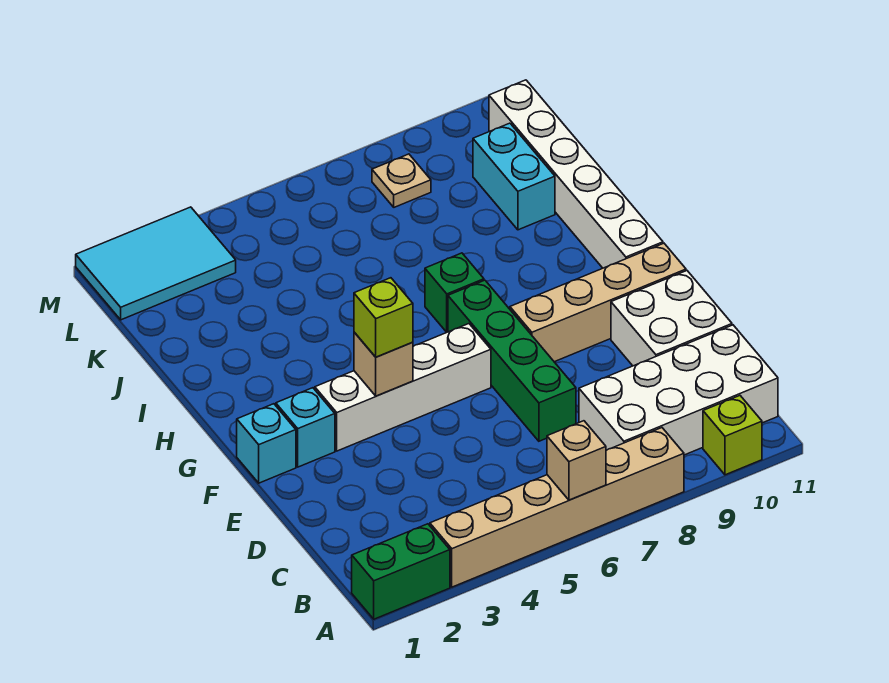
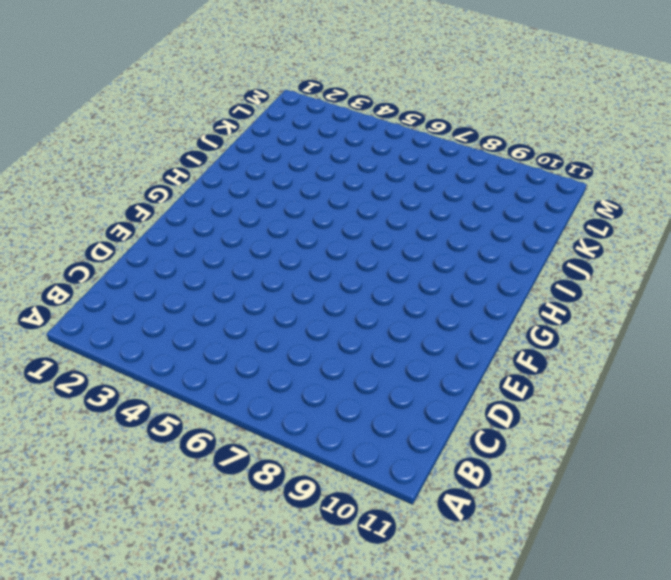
none -> green brick A1:A2 level 1
none -> tan brick A3:A8 level 1
none -> lime brick A10 level 1

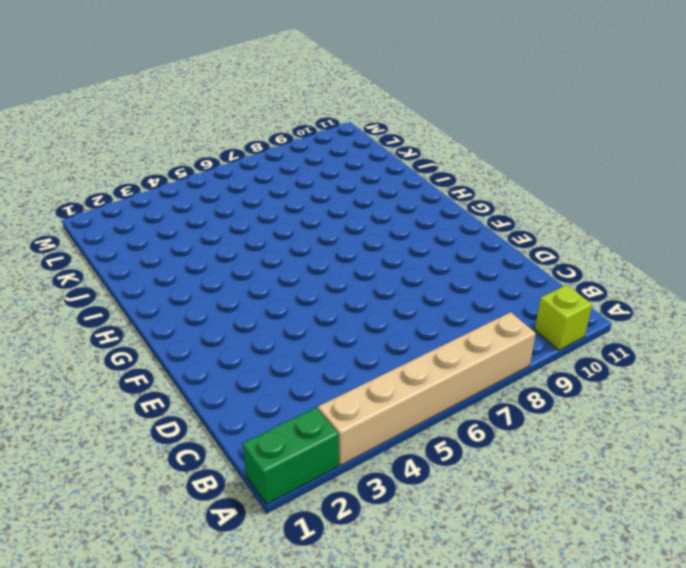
none -> white brick B8:C11 level 1
none -> green brick D7:G7 level 1
none -> white brick D10:E11 level 1

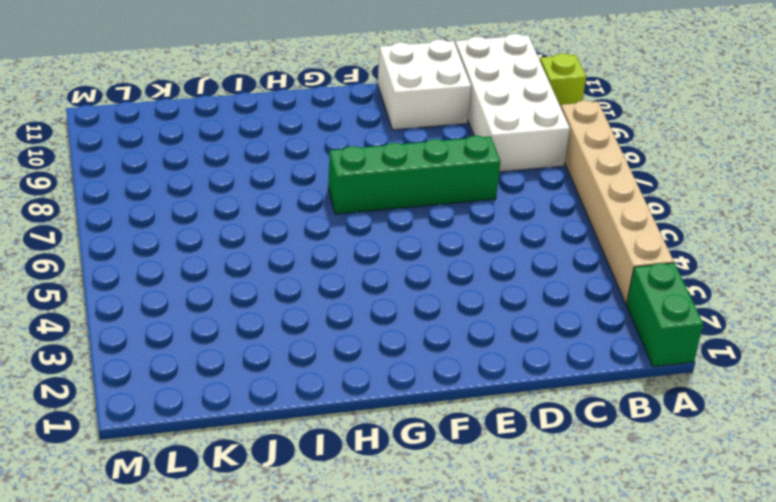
none -> cyan brick F1 level 1
none -> cyan brick F2 level 1
none -> white brick F3:F6 level 1

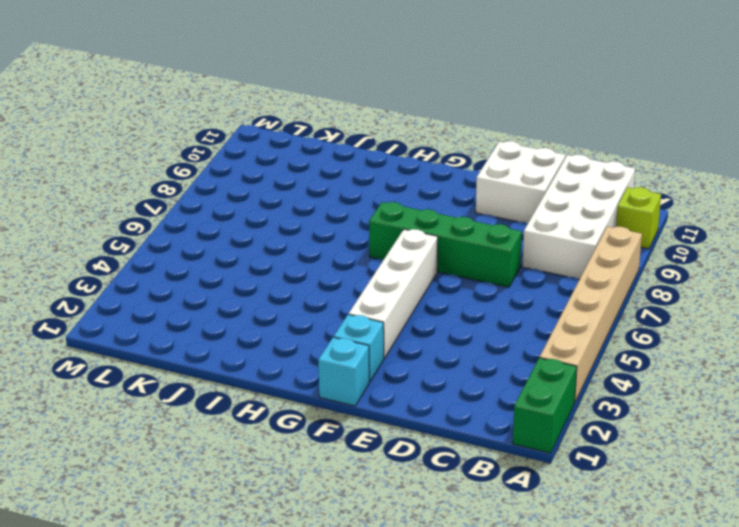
none -> tan brick F8:F11 level 1
none -> white brick G11:L11 level 1
none -> green brick H7 level 1

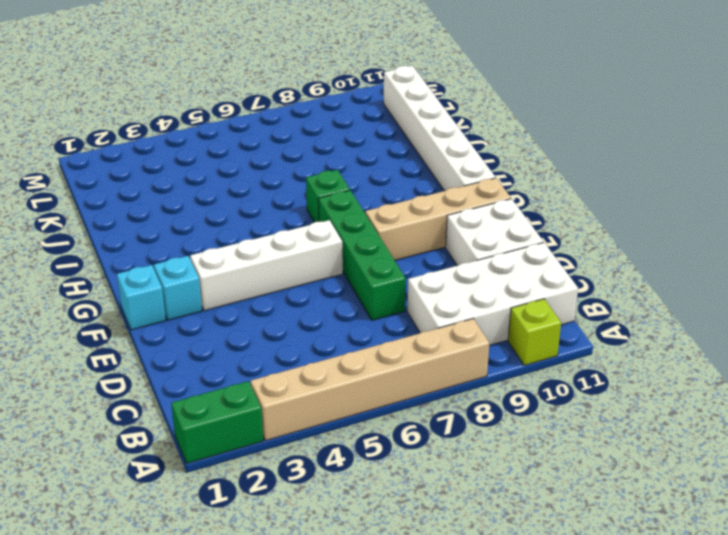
none -> cyan brick J10:K10 level 1
none -> cyan tile L1:M3 level 1
none -> tan plate L8 level 1

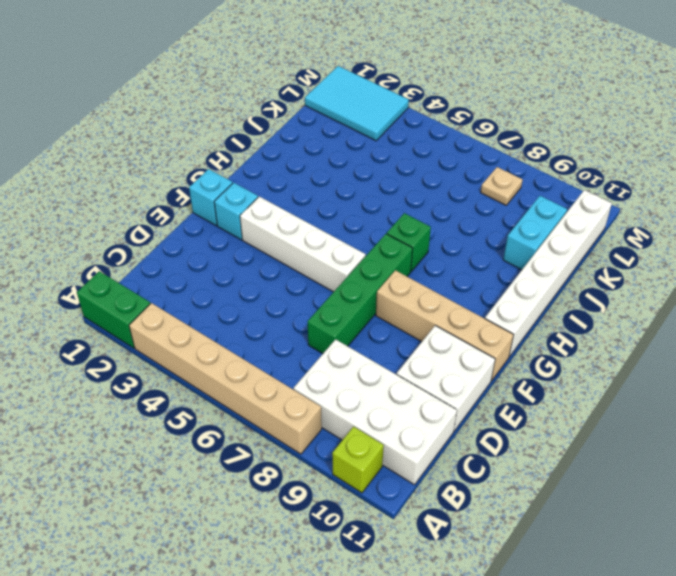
none -> tan brick A6 level 2
none -> tan brick F4 level 2
none -> lime brick F4 level 3

